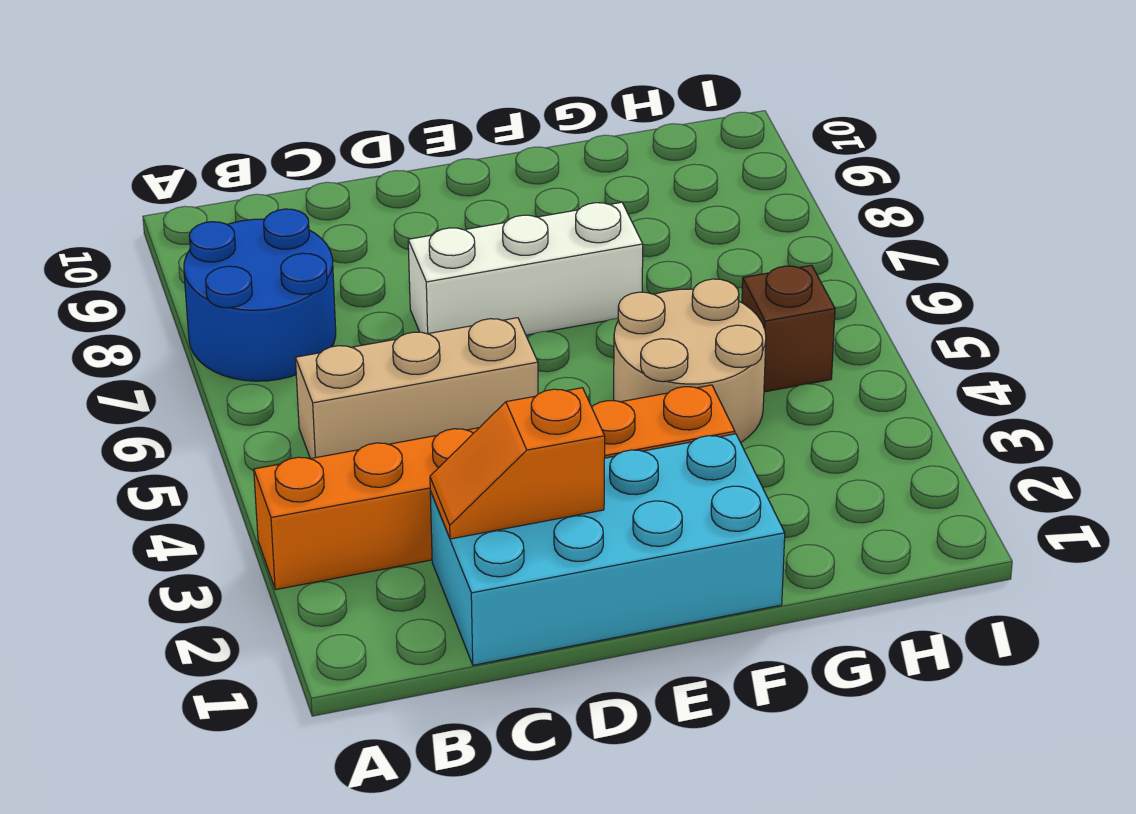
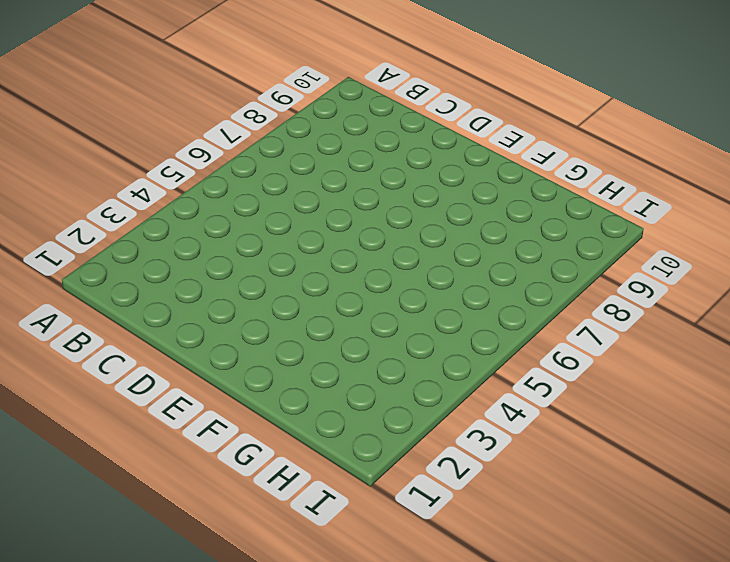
none -> orange brick A3:F3 level 1
none -> blue round brick A7:B8 level 1

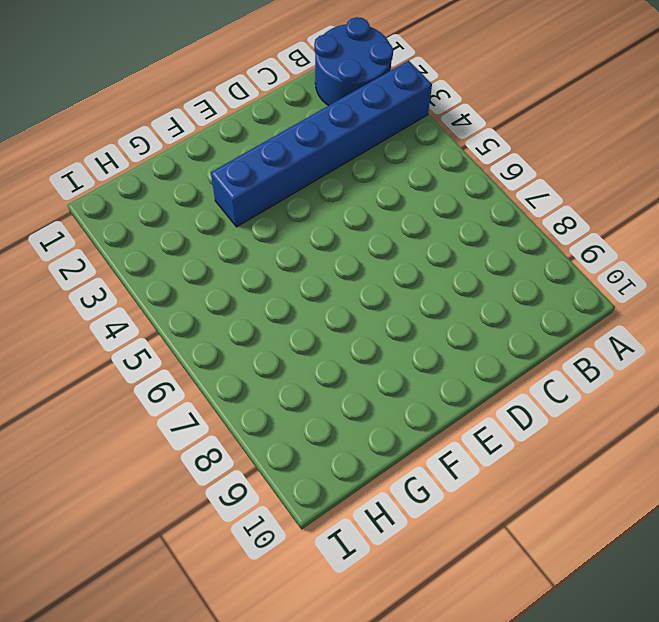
blue round brick A1:B2 level 1 -> blue round brick A7:B8 level 1
blue brick A3:F3 level 1 -> orange brick A3:F3 level 1
none -> tan brick B5:D5 level 1
none -> cyan brick C1:F2 level 1

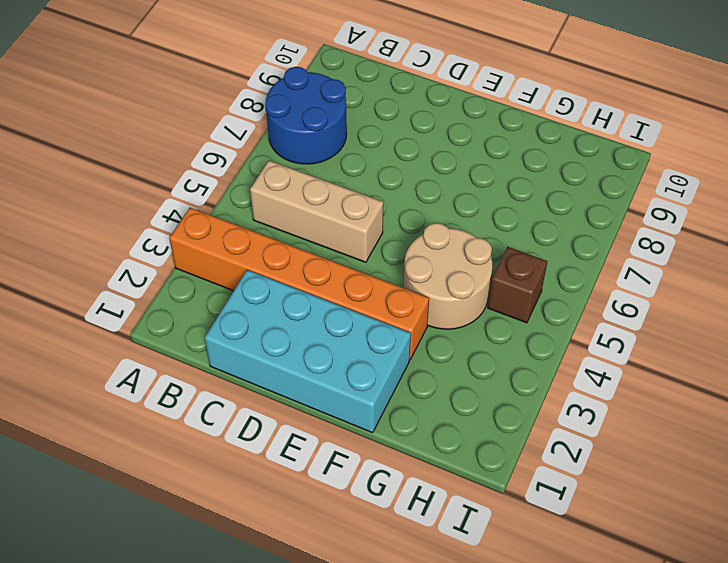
none -> white brick D7:F7 level 1
none -> orange slope C2:D2 level 2 top D

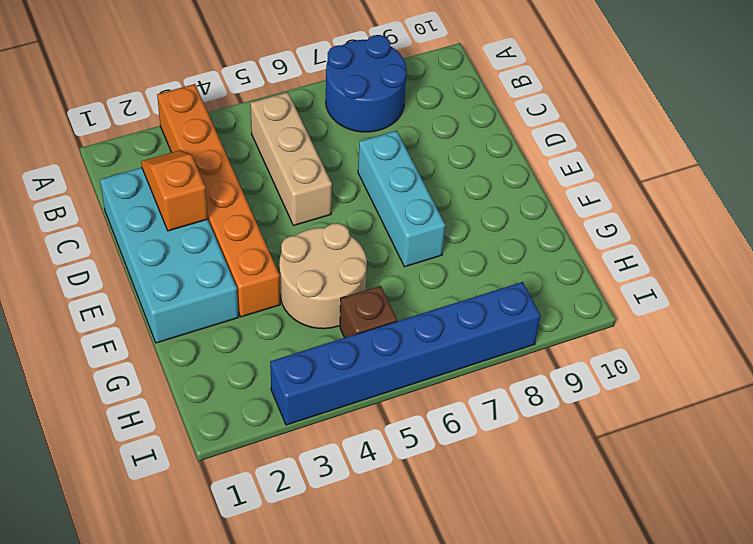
cyan brick D7:F7 level 1 -> white brick D7:F7 level 1
blue brick I3:I8 level 1 -> none

